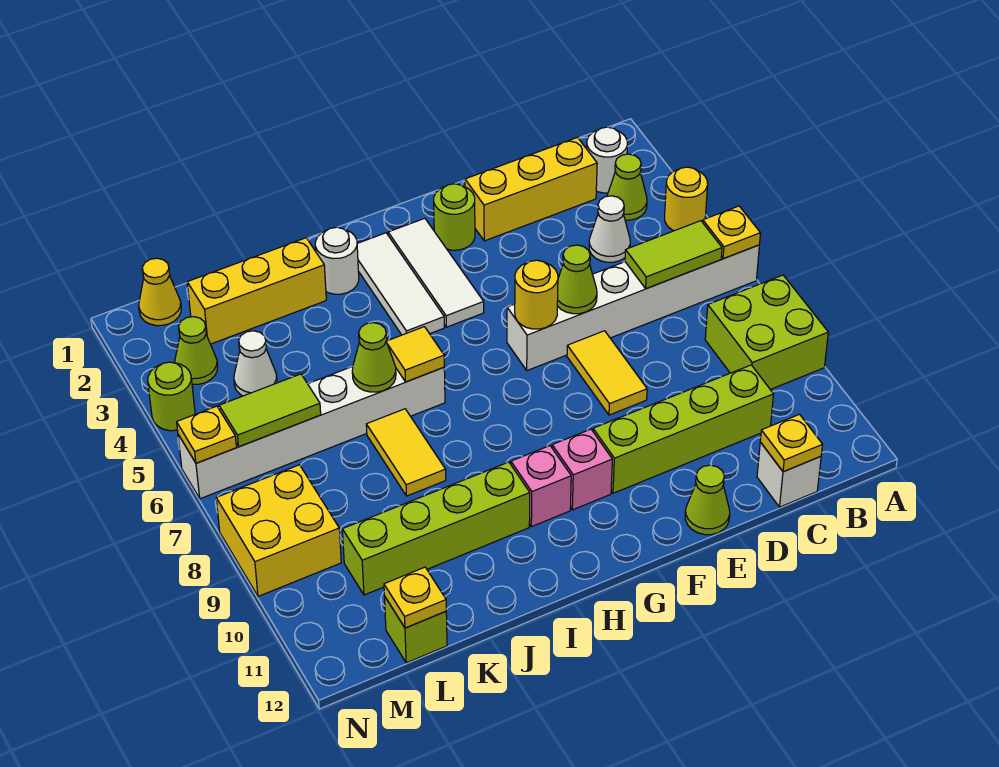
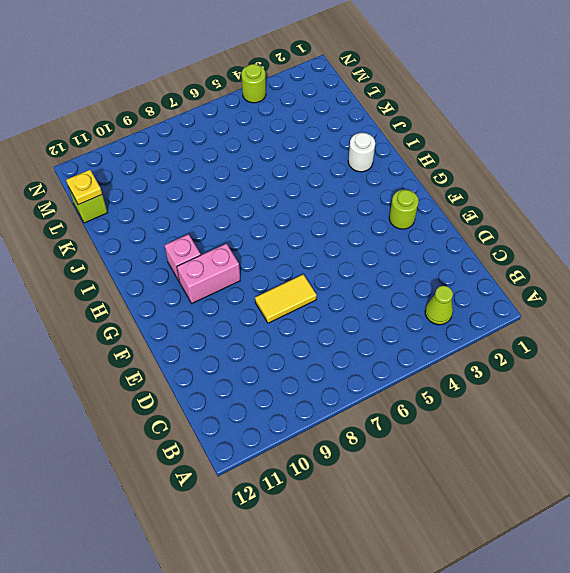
pink brick G9:G10 level 1 -> pink brick G10 level 1
none -> yellow round brick A4 level 1
none -> white brick A6:F6 level 1
none -> lime brick A8:B9 level 1
none -> white round brick B2 level 1

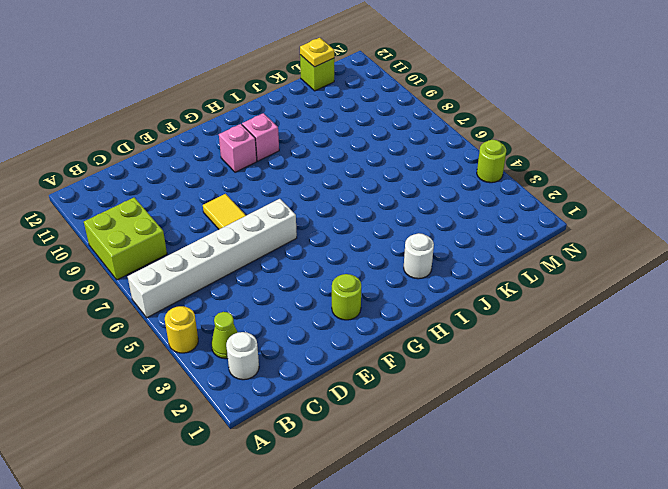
none -> yellow brick C2:E2 level 1
none -> white cone C4 level 1
none -> lime brick C10:F10 level 1
none -> white brick C12 level 1

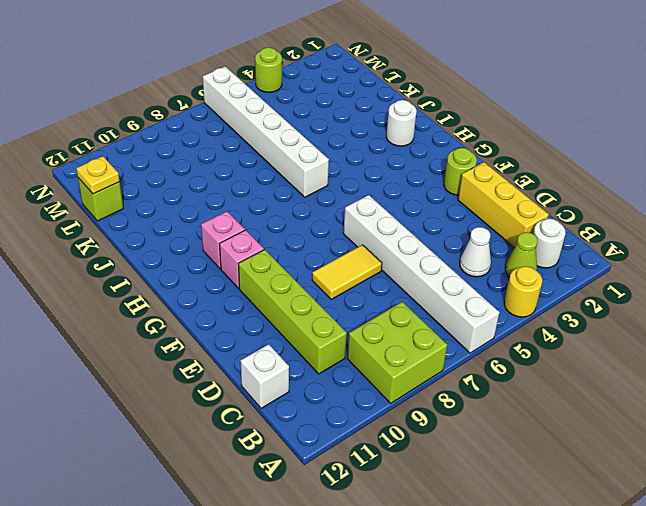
none -> lime cone E12 level 1
none -> white tile G2:G4 level 1
none -> white tile H2:H4 level 1
none -> lime brick I10:L10 level 1

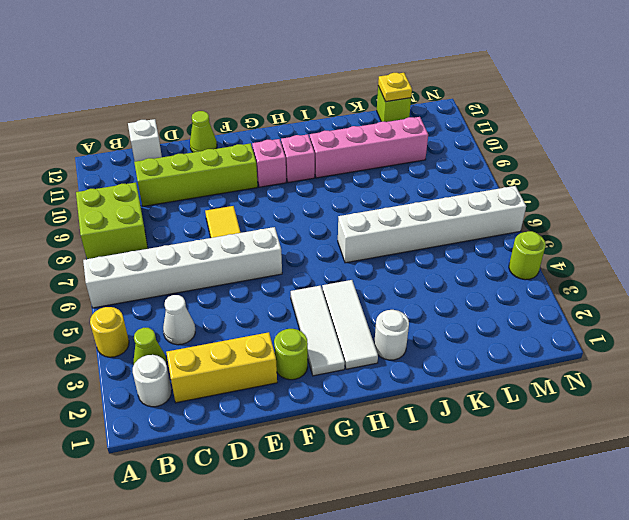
pink brick I10:L10 level 1 -> lime brick I10:L10 level 1
none -> yellow brick J2:L2 level 1
none -> yellow tile J7:J8 level 1
none -> white cone L4 level 1
none -> yellow cone M1 level 1

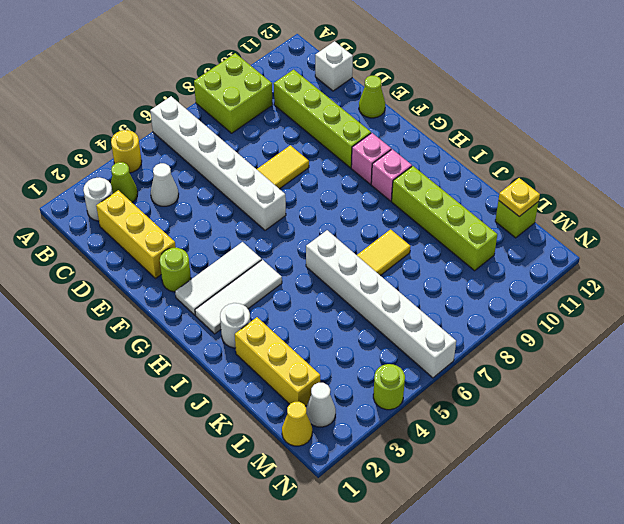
white cone M2 level 1 -> white cone L4 level 1
none -> lime cone M3 level 1
none -> yellow brick M8:N9 level 1
none -> yellow plate A6 level 2
none -> lime tile B6:C6 level 2

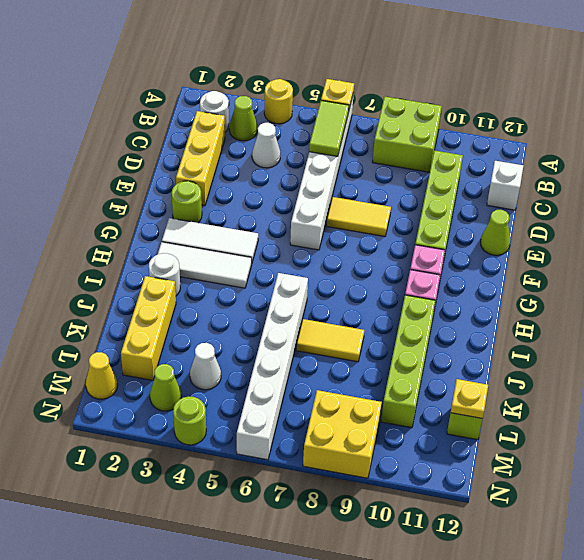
none -> yellow plate C12 level 2
none -> lime cone E6 level 2
none -> yellow round brick F6 level 2
none -> yellow tile I6 level 2

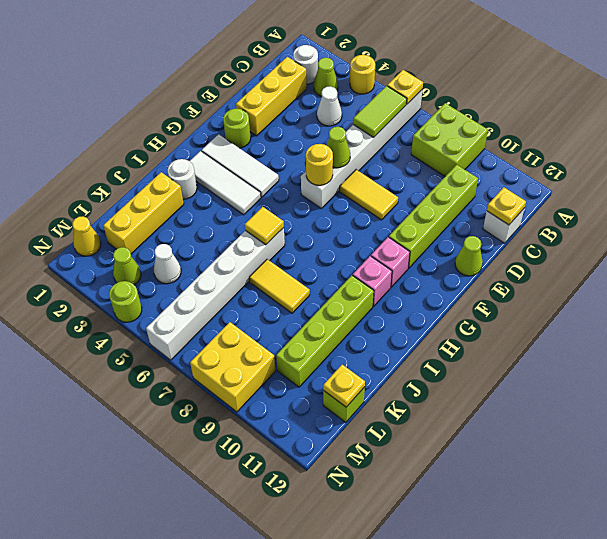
none -> lime cone J6 level 2
none -> lime tile L6:M6 level 2
none -> yellow plate N6 level 2

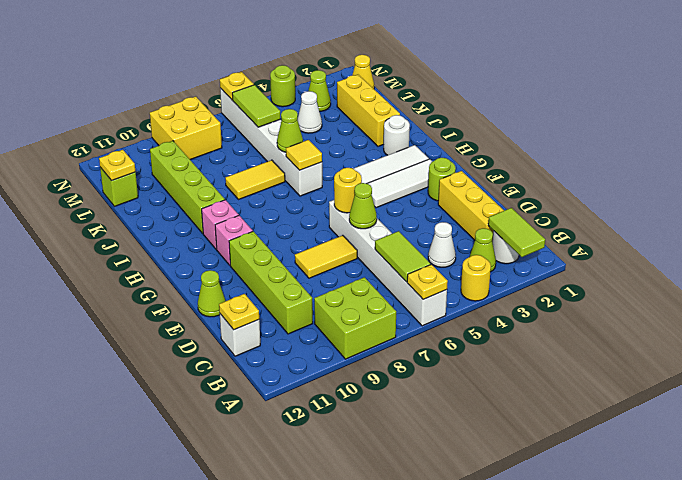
lime tile A2:B2 level 2 -> none

